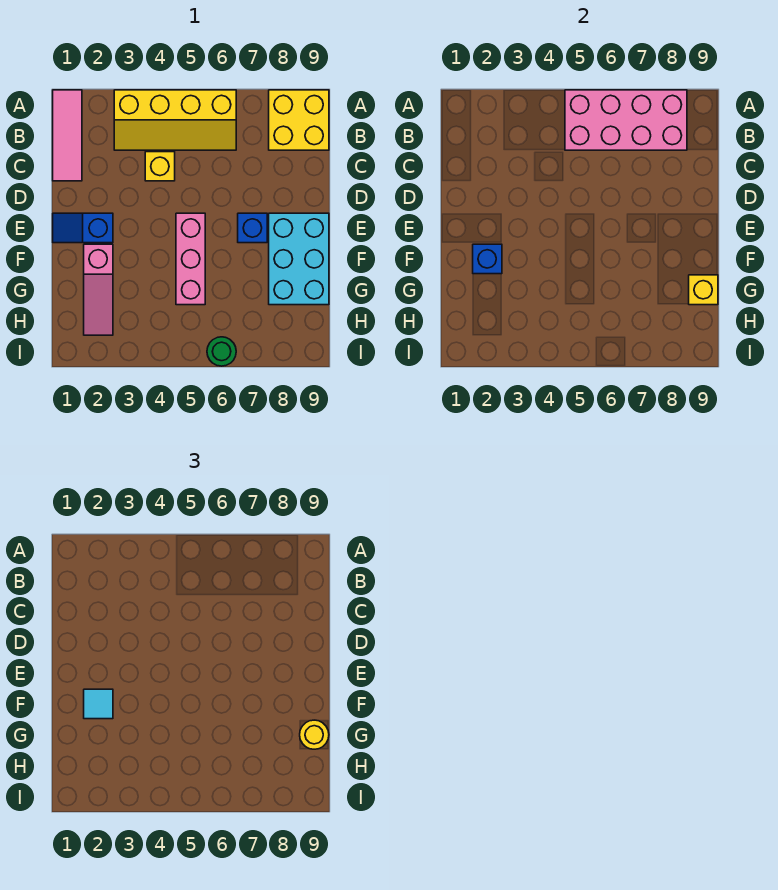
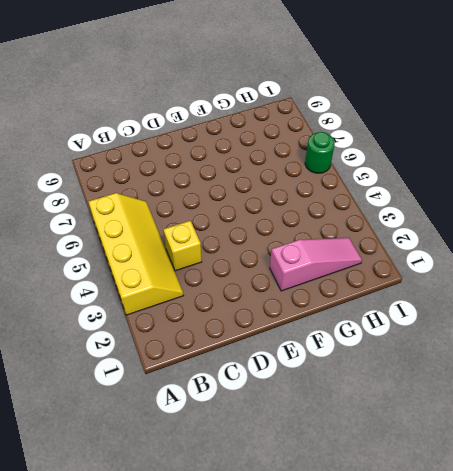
none -> pink tile A1:C1 level 1
none -> yellow brick A8:B9 level 1
none -> blue slope E1:E2 level 1 top 2

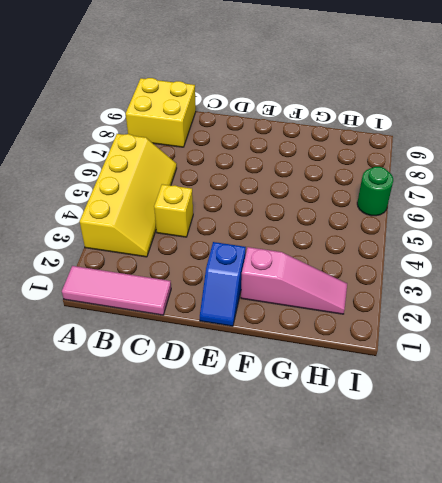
none -> pink brick E5:G5 level 1
none -> blue brick E7 level 1
none -> cyan brick E8:G9 level 1

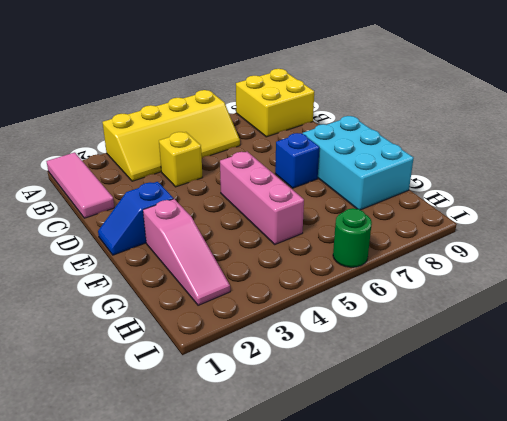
none -> pink brick A5:B8 level 2
none -> blue brick F2 level 2
none -> yellow brick G9 level 2

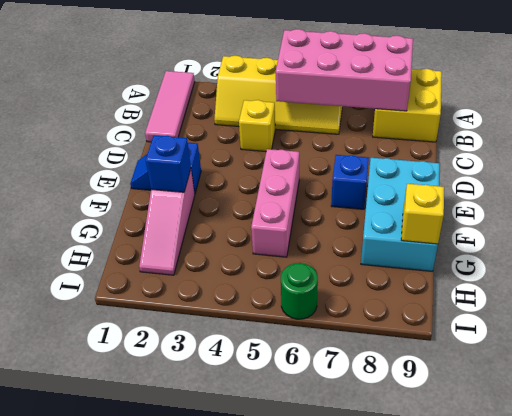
none -> cyan tile F2 level 3
none -> yellow round brick G9 level 3

